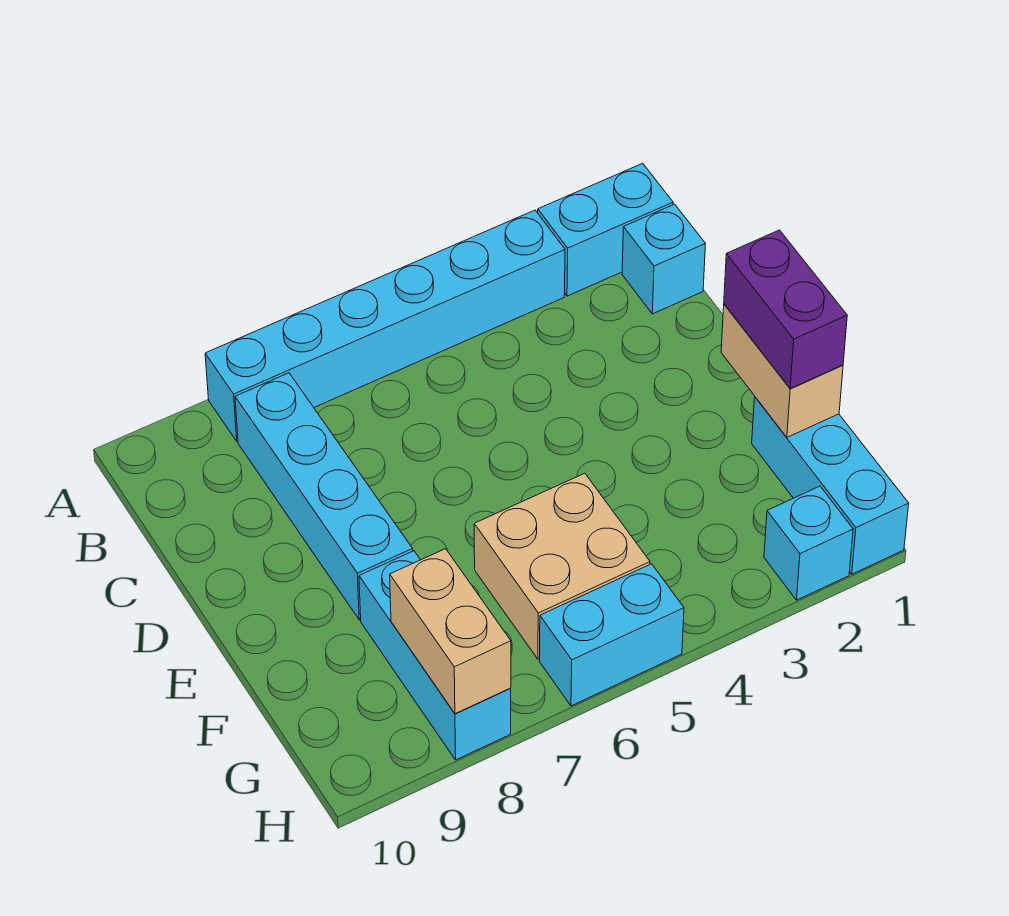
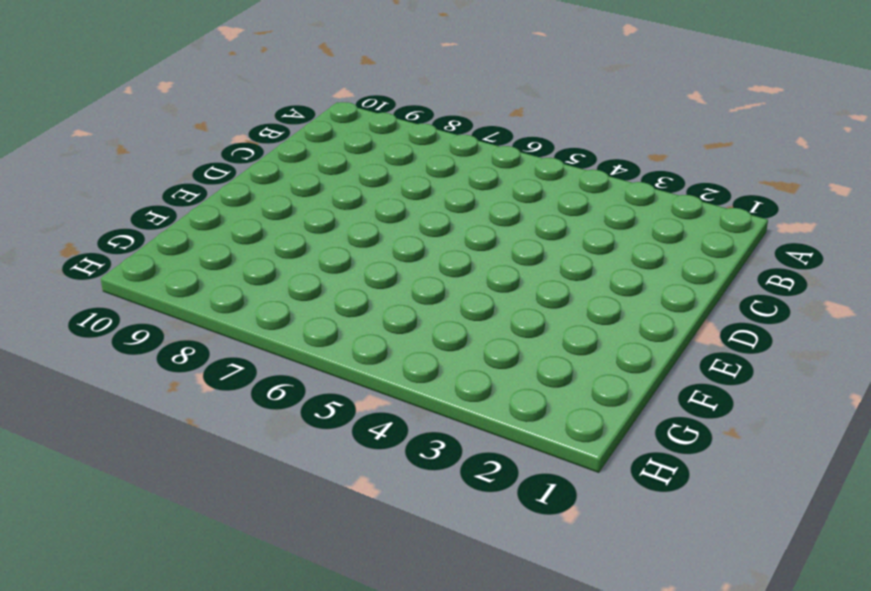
none -> cyan brick A1:A2 level 1
none -> cyan brick A3:A8 level 1
none -> cyan brick B1 level 1

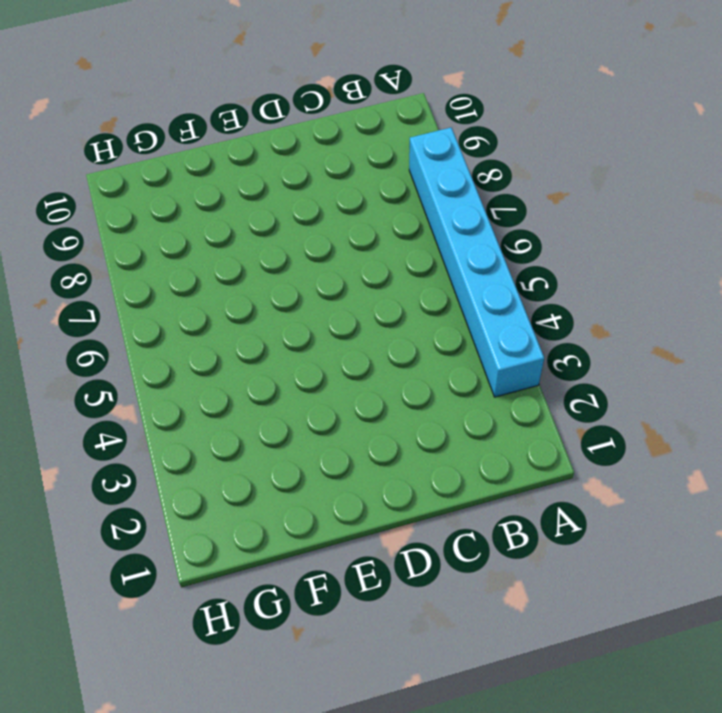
none -> cyan brick A1:A2 level 1
none -> cyan brick B1 level 1
none -> cyan brick B8:E8 level 1

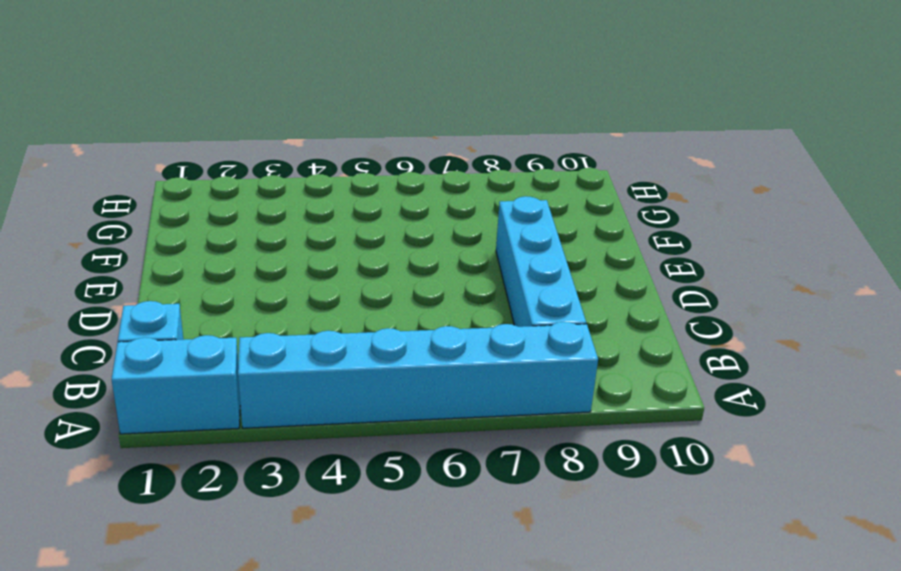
none -> cyan brick F1:H1 level 1
none -> tan brick F5:G6 level 1
none -> cyan brick F8:H8 level 1

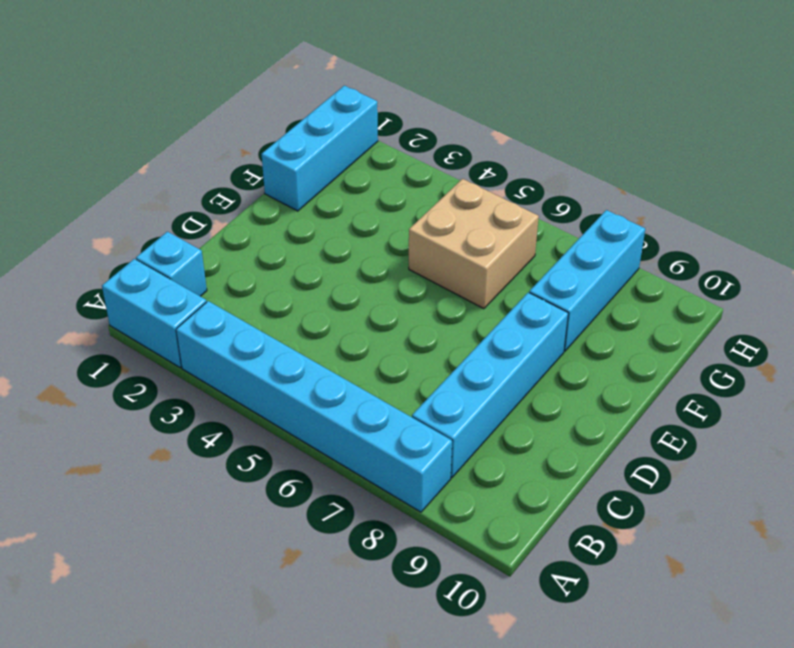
none -> cyan brick H2 level 1
none -> cyan brick H5:H6 level 1
none -> tan brick E1:F1 level 2

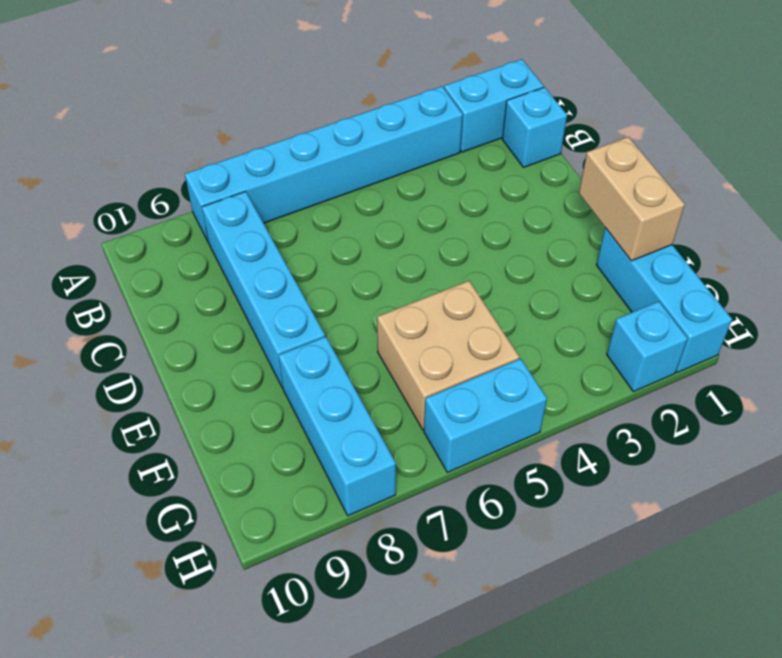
none -> tan brick G8:H8 level 2
none -> purple brick E1:F1 level 3

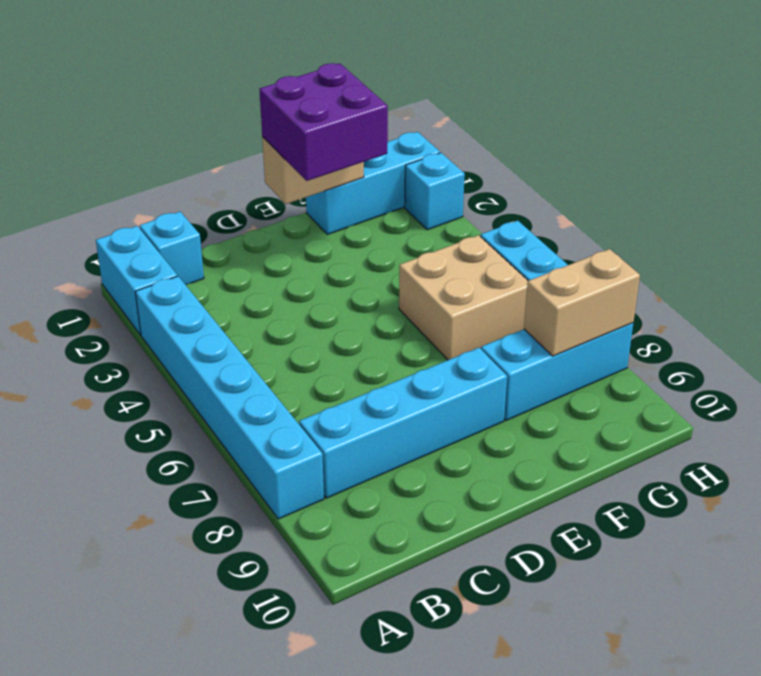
purple brick E1:F2 level 3 -> purple brick E1:F1 level 3

